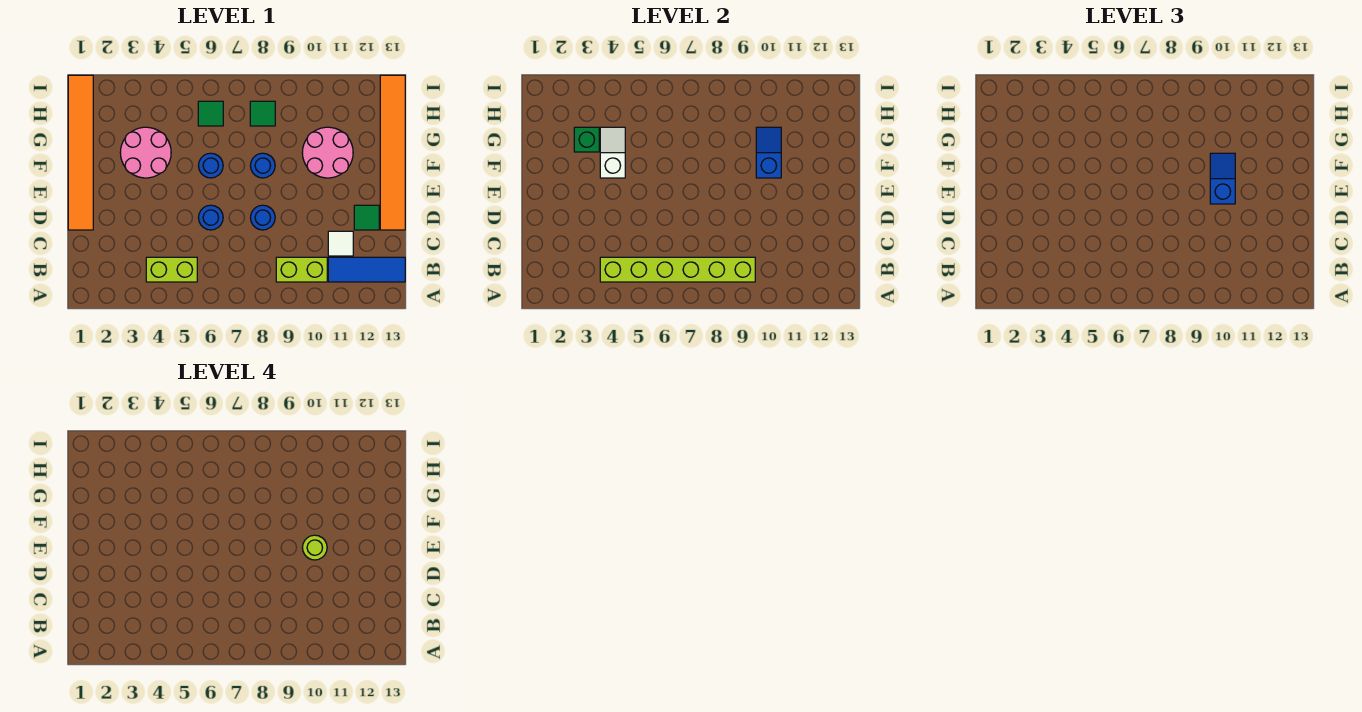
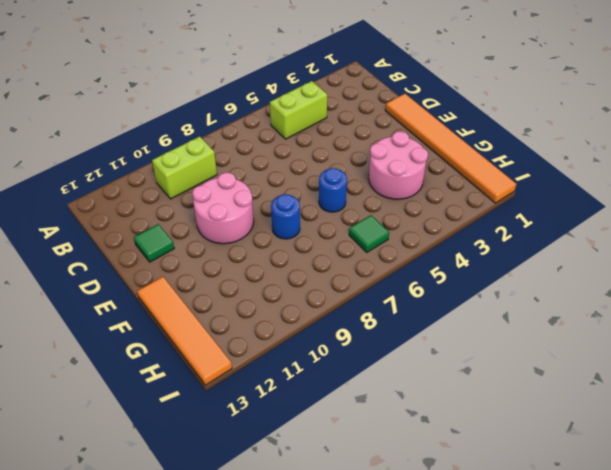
pink round brick D9:E10 level 1 -> pink round brick F10:G11 level 1
orange tile F13:I13 level 1 -> orange tile D13:I13 level 1
none -> blue tile B11:B13 level 1
none -> white tile C11 level 1
none -> blue round brick D6 level 1

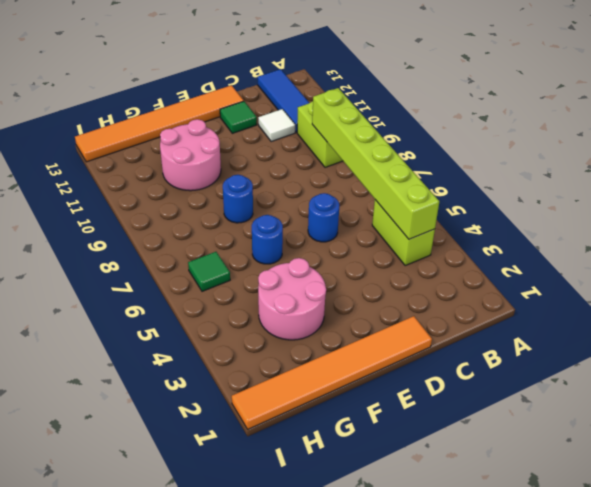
none -> blue round brick D8 level 1
none -> green tile H8 level 1
none -> white slope F4:G4 level 2 top F

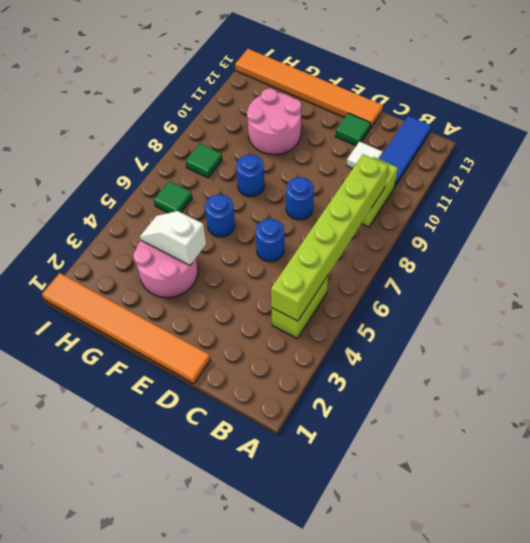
none -> blue slope F10:G10 level 2 top F
none -> green brick G3 level 2
none -> blue slope E10:F10 level 3 top E

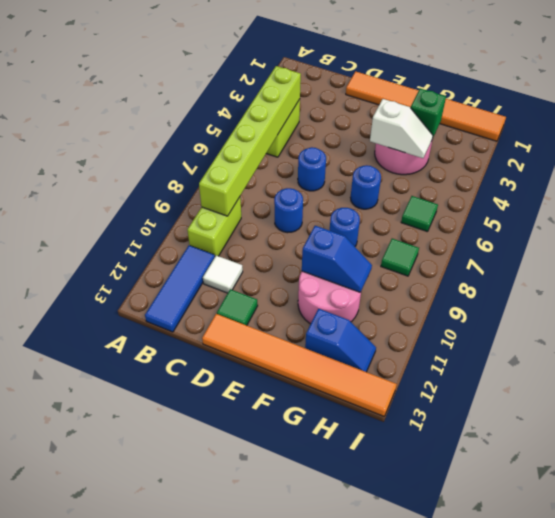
blue slope G12:H12 level 1 top G -> blue slope E10:F10 level 3 top E
none -> lime round brick E10 level 4

